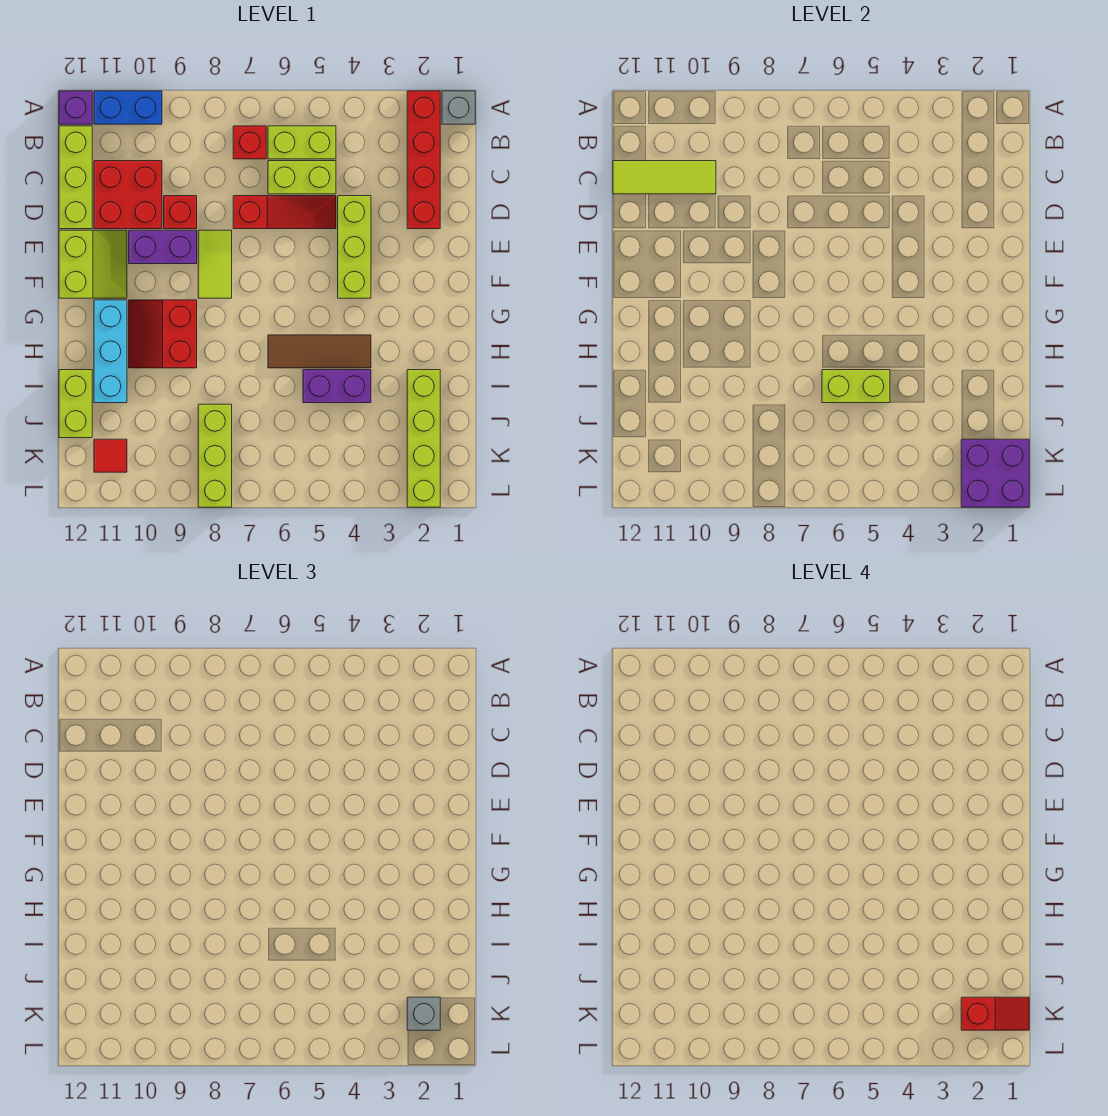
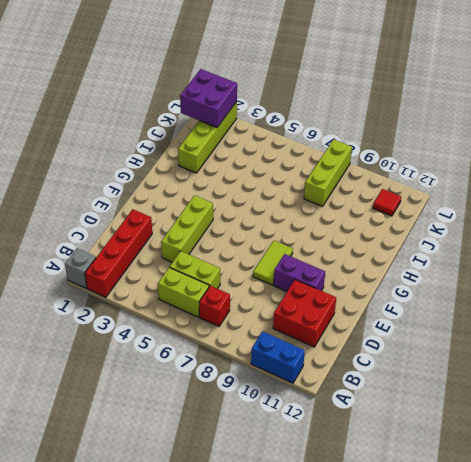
none -> purple brick A12 level 1
none -> lime brick B12:D12 level 1
none -> red slope D5:D7 level 1 top 7

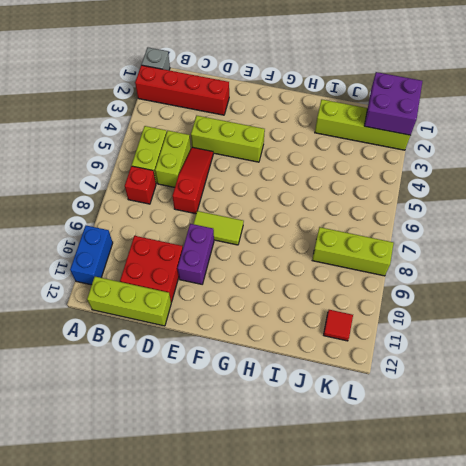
none -> purple brick A12 level 1
none -> red brick D9 level 1
none -> lime slope E11:F12 level 1 top 12

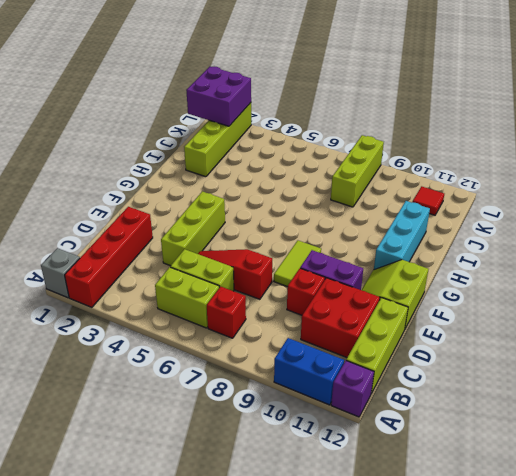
none -> red slope G9:H10 level 1 top 9
none -> brown tile H4:H6 level 1
none -> purple brick I4:I5 level 1

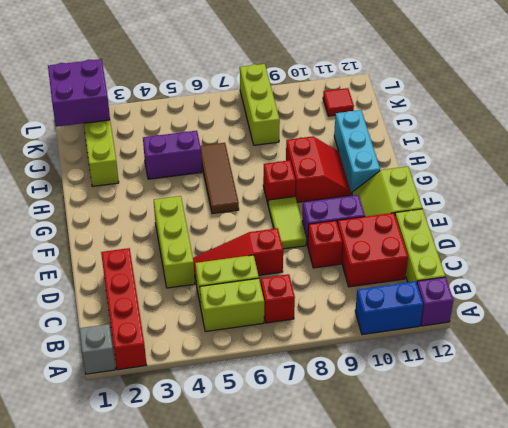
brown tile G6:I6 level 1 -> brown tile H4:H6 level 1
red brick G8 level 1 -> none
none -> lime brick I12:J12 level 1
none -> lime tile C10:C12 level 2
none -> lime brick I5:I6 level 2

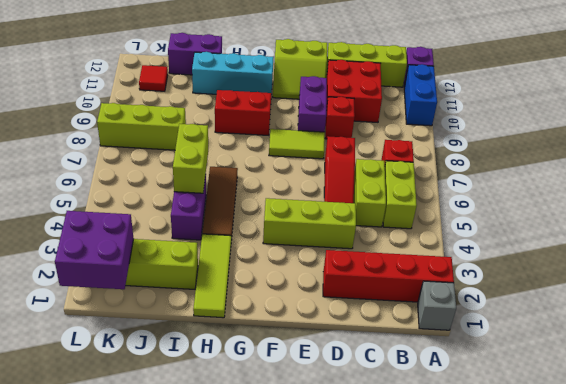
lime tile H1:H3 level 1 -> lime tile C10:C12 level 2
purple brick I12:J12 level 1 -> lime brick I12:J12 level 1
none -> grey brick K2 level 3
none -> red slope K1:K2 level 4 top 2

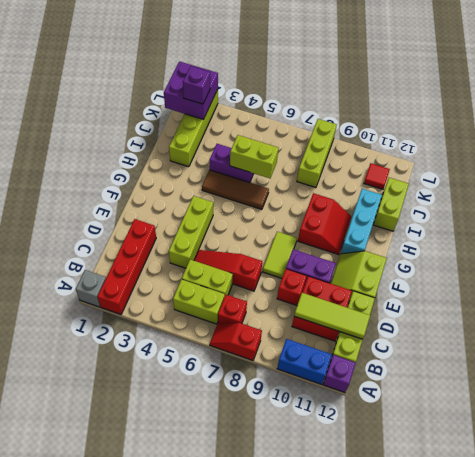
red slope A7:A8 level 1 top 8 -> red slope K1:K2 level 4 top 2
purple brick K2 level 3 -> grey brick K2 level 3

